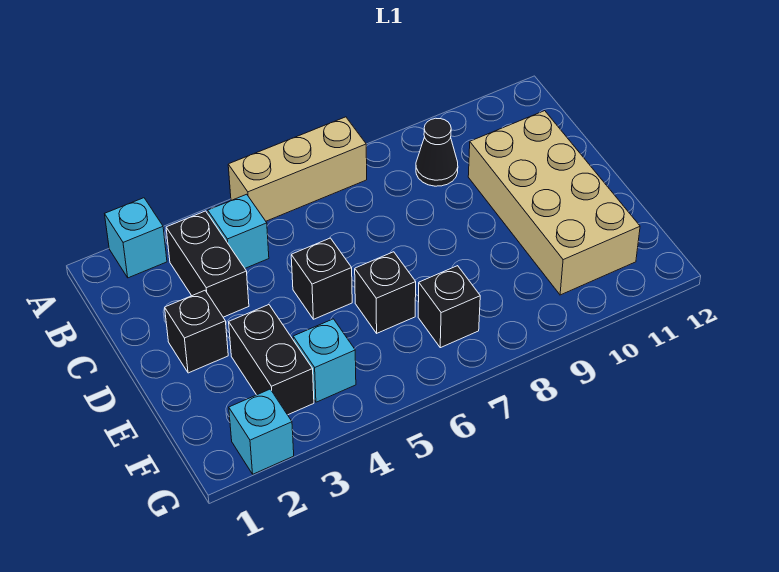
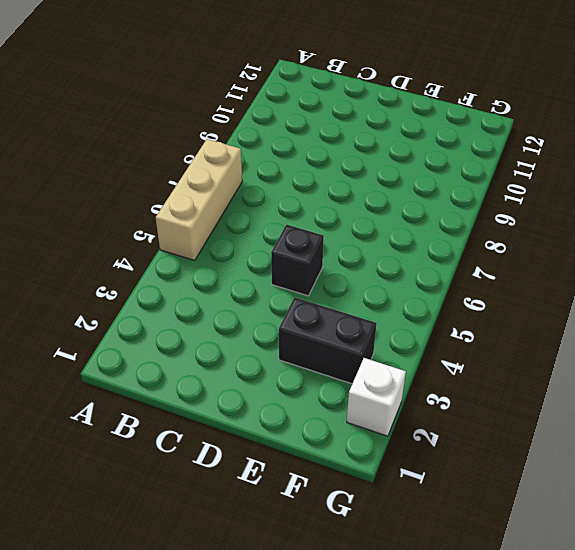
white brick G2 level 1 -> cyan brick G2 level 1
none -> cyan brick A2 level 1
none -> black brick B3:C3 level 1
none -> cyan brick B4 level 1

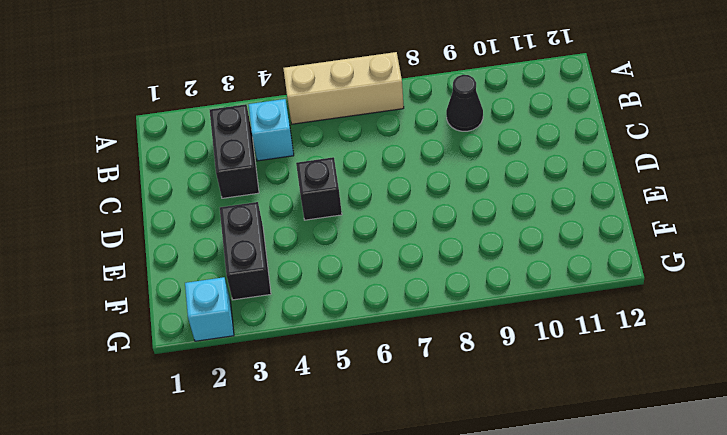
none -> cyan brick A2 level 1
none -> tan brick C10:F11 level 1
none -> black brick D2 level 1

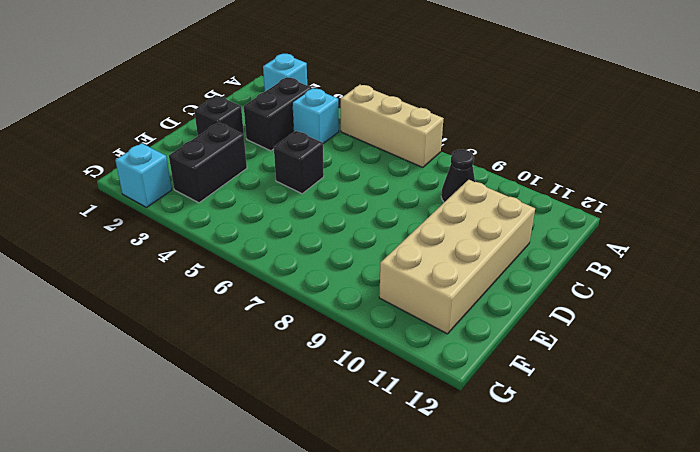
none -> black brick E6 level 1
none -> cyan brick F4 level 1
none -> black brick F7 level 1

